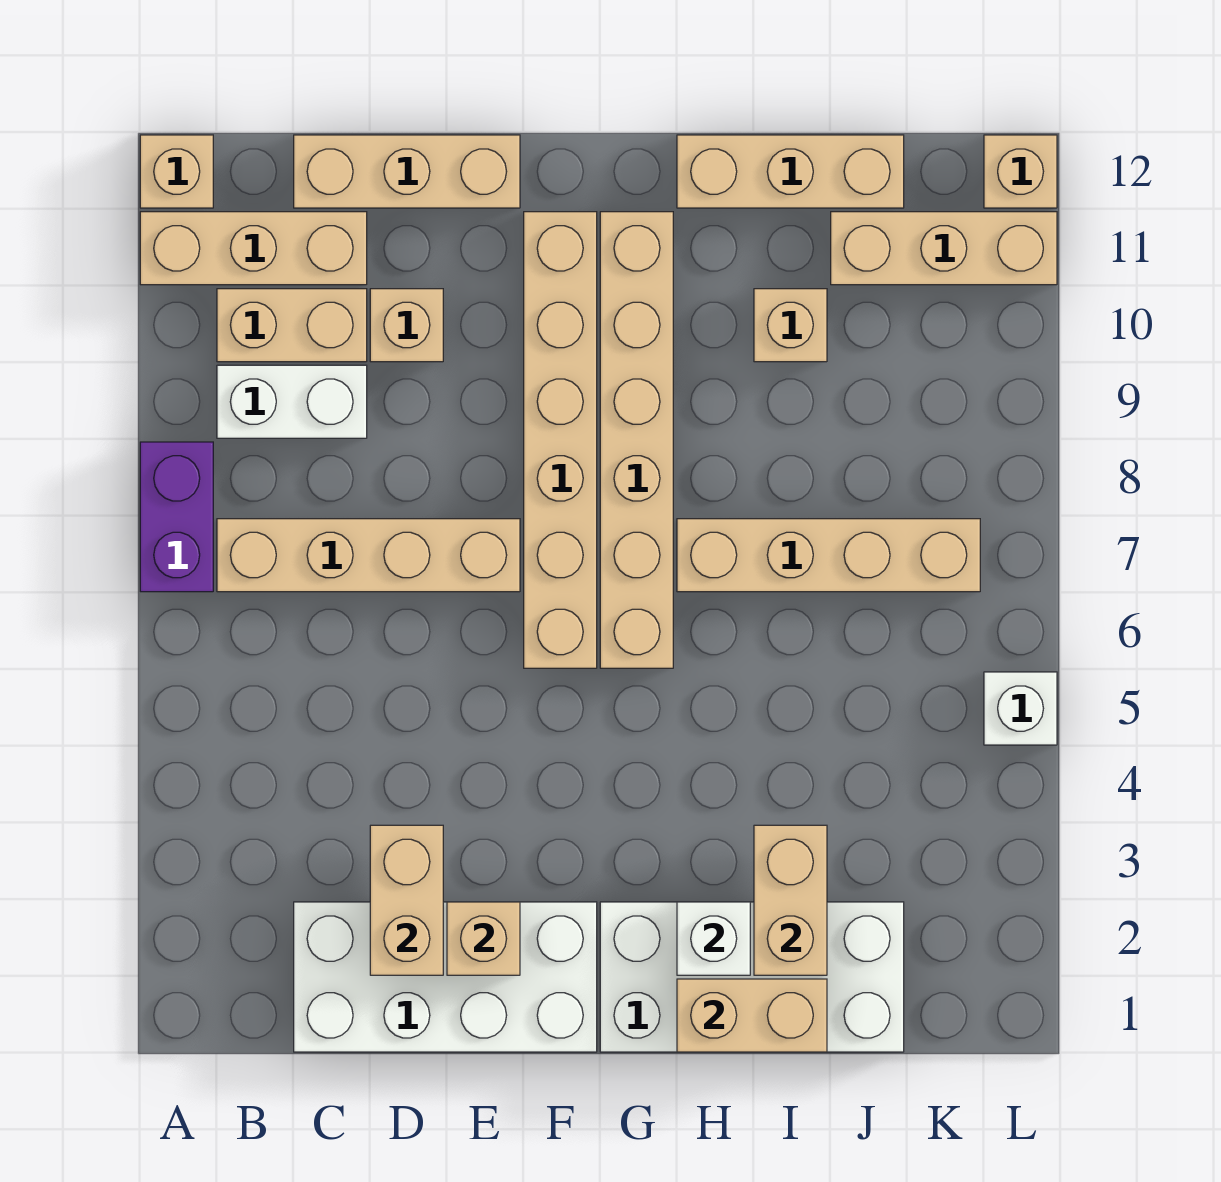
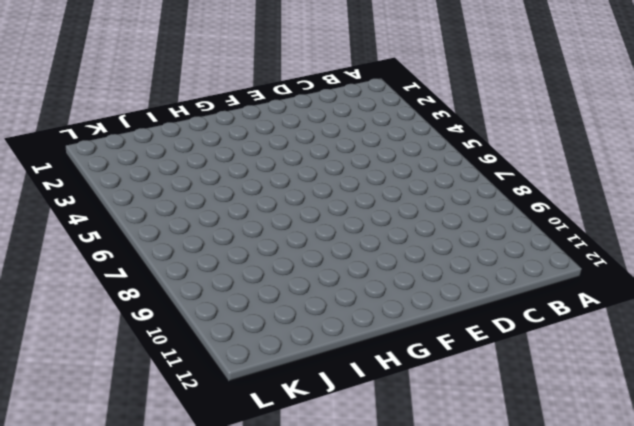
none -> purple brick A7:A8 level 1
none -> tan brick A11:C11 level 1
none -> tan brick A12 level 1

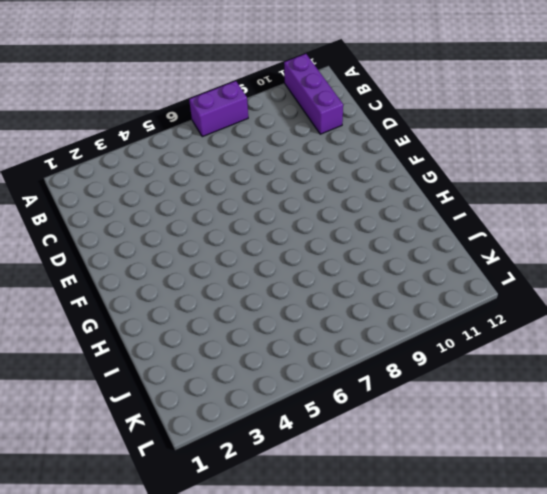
purple brick A11:C11 level 1 -> tan brick A11:C11 level 1
none -> tan brick A12 level 1
none -> tan brick B7:E7 level 1
none -> white brick B9:C9 level 1

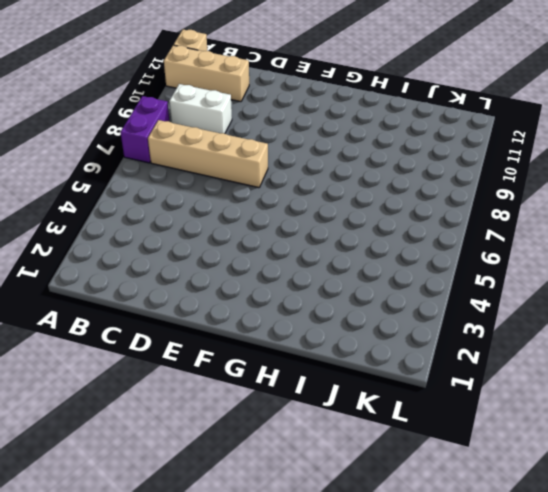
none -> tan brick B10:C10 level 1
none -> white brick C1:F2 level 1
none -> tan brick C12:E12 level 1

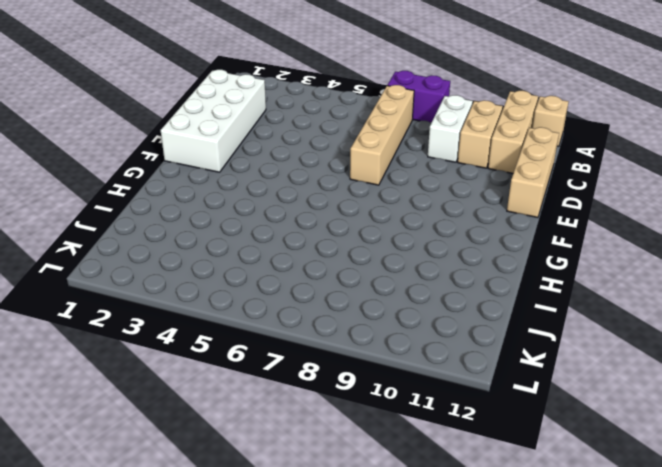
none -> tan brick D10 level 1
none -> tan brick F6:F11 level 1
none -> white brick G1:J2 level 1

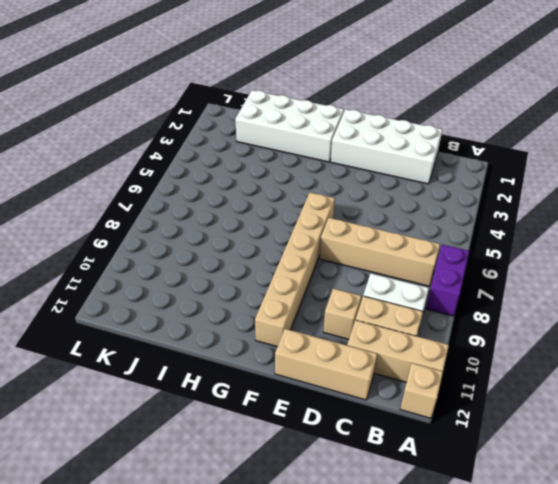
none -> tan brick G6:G11 level 1
none -> tan brick H7:K7 level 1
none -> tan brick H12:J12 level 1

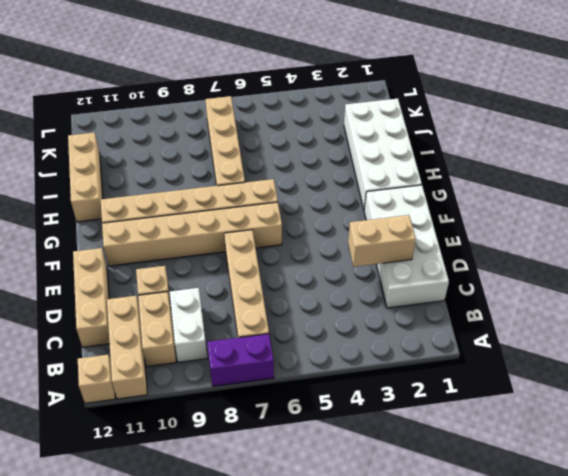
none -> tan brick I10 level 1
none -> tan brick J11:L11 level 1
none -> white brick L5 level 1

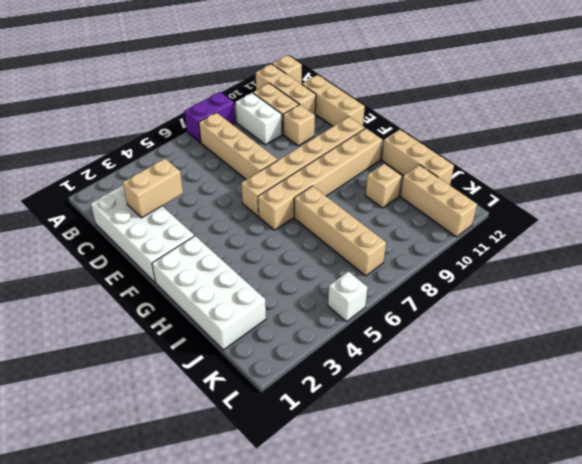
none -> tan brick L12 level 1
none -> tan brick E2 level 2
none -> tan brick H1:I1 level 2

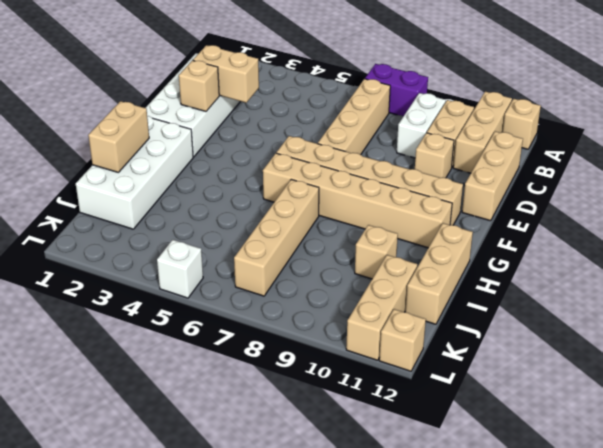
none -> white brick H2 level 2
none -> tan brick I2:I3 level 2

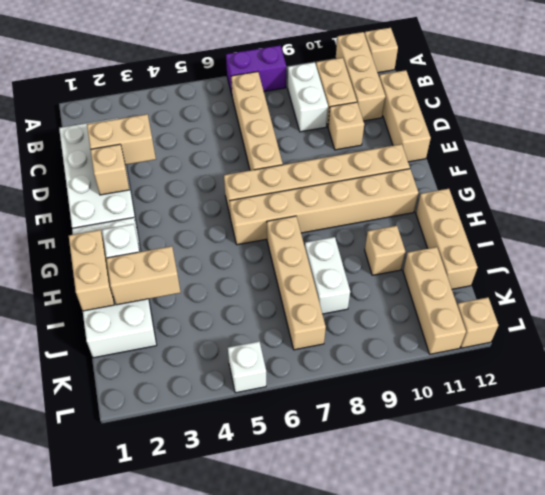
white brick I8:J8 level 1 -> none

